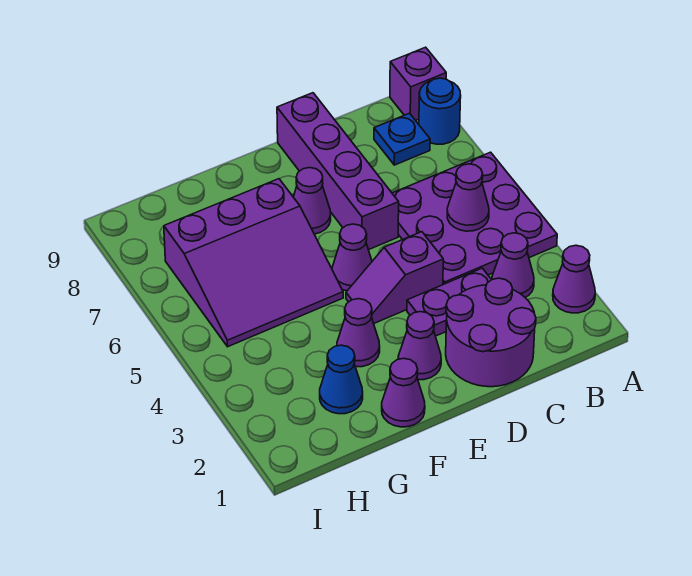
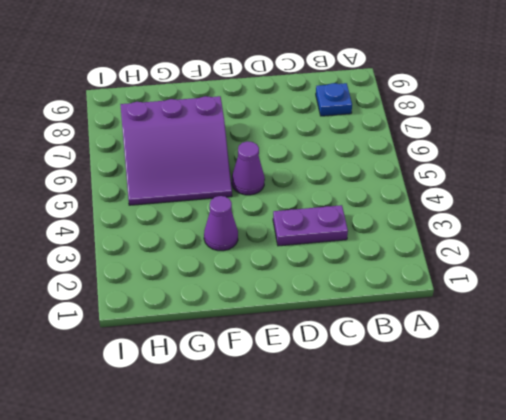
none -> purple cone A2 level 1
none -> purple plate A4:C6 level 1
none -> blue round brick A8 level 1

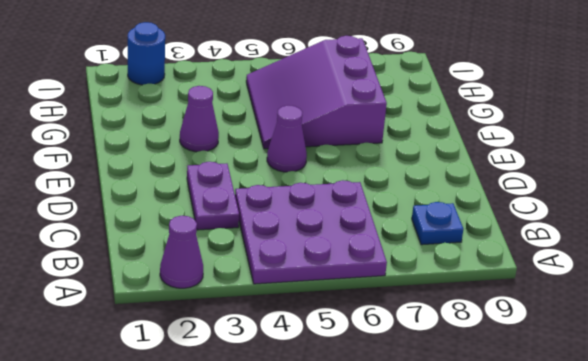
blue round brick I2 level 1 -> blue round brick A8 level 1
none -> purple brick A9 level 1
none -> purple cone B3 level 1
none -> purple round brick C1:D2 level 1

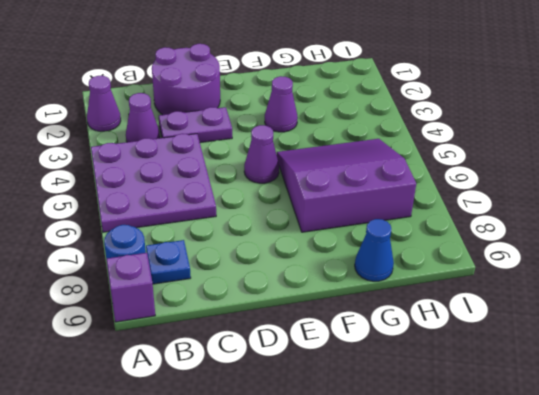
blue cone G9 level 1 -> blue cone G2 level 1
none -> purple slope D4:E4 level 1 top D
none -> purple brick D6:D9 level 1
none -> purple cone E2 level 1

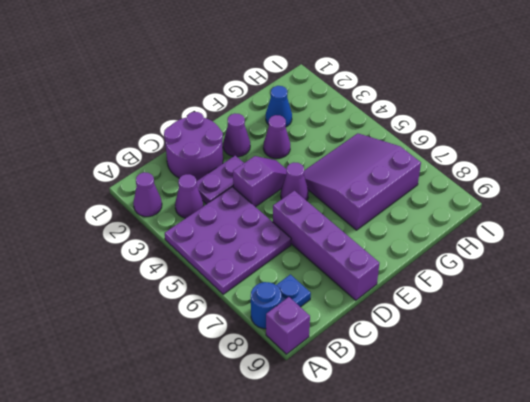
none -> purple cone E7 level 1
none -> purple cone F1 level 1
none -> purple cone B5 level 2

